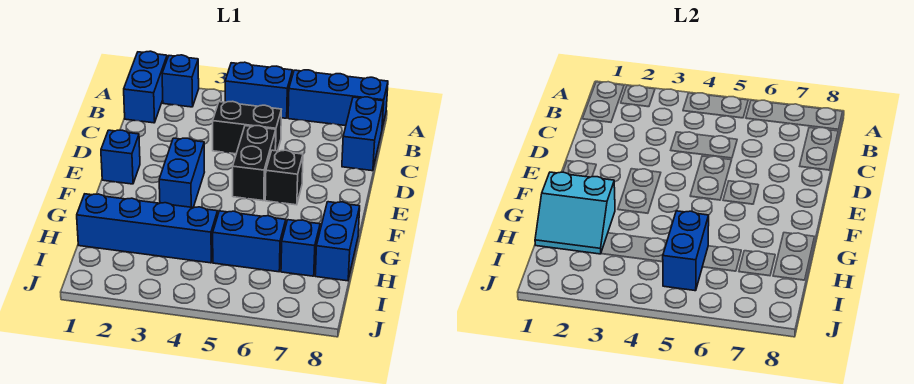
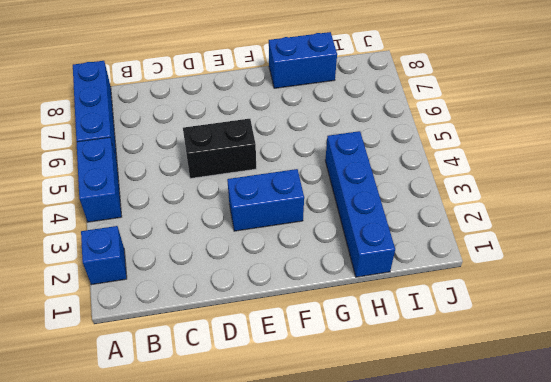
none -> blue brick A1:B1 level 1
none -> blue brick B8:C8 level 1
none -> black brick C4:C5 level 1

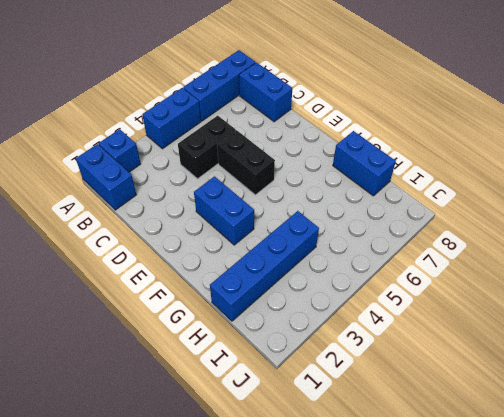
none -> blue brick E1 level 1
none -> black brick E6 level 1
none -> blue brick H5:H6 level 1

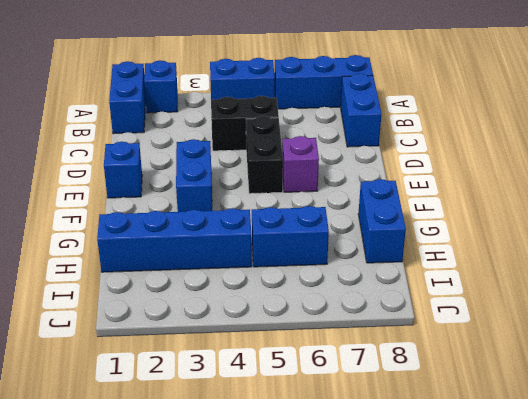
purple brick E6 level 1 -> black brick E6 level 1
none -> blue brick H7 level 1
none -> cyan slope G1:H2 level 2 top G
none -> blue brick H5:I5 level 2

